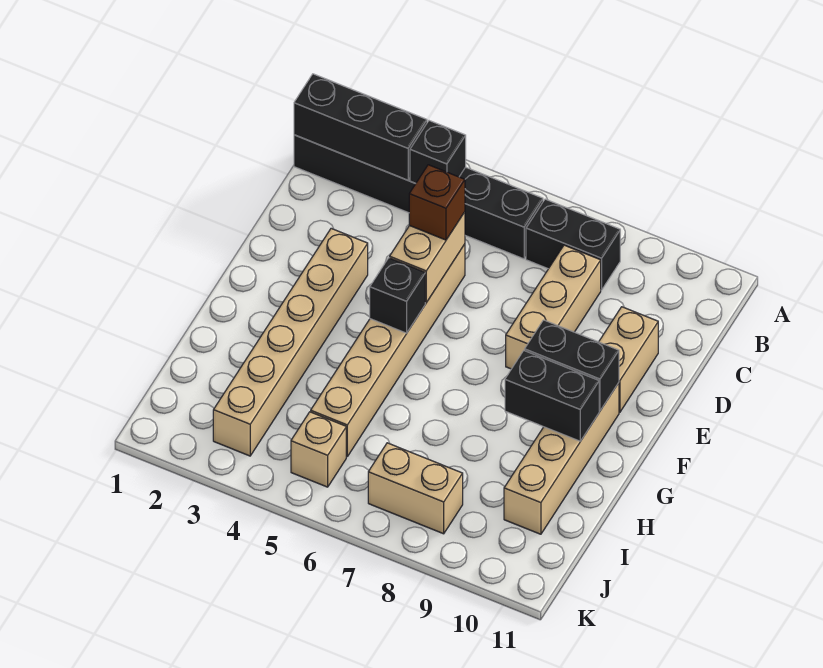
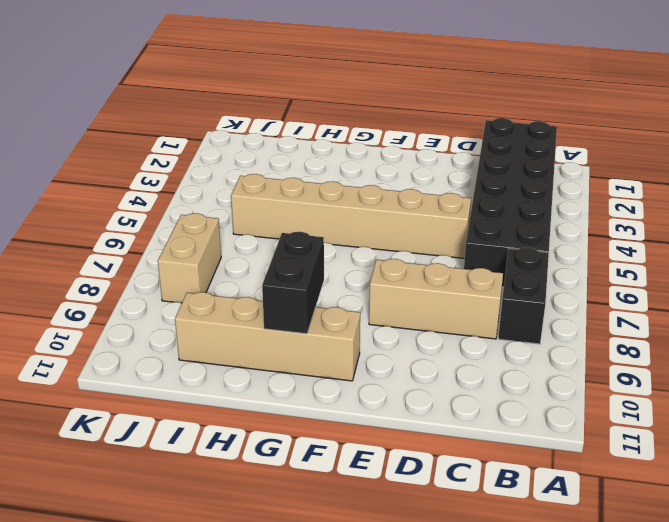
black brick B1:C6 level 1 -> black brick B1:B6 level 1
none -> tan brick D10:E10 level 1
none -> tan brick E3:J3 level 1
none -> tan brick J5 level 1

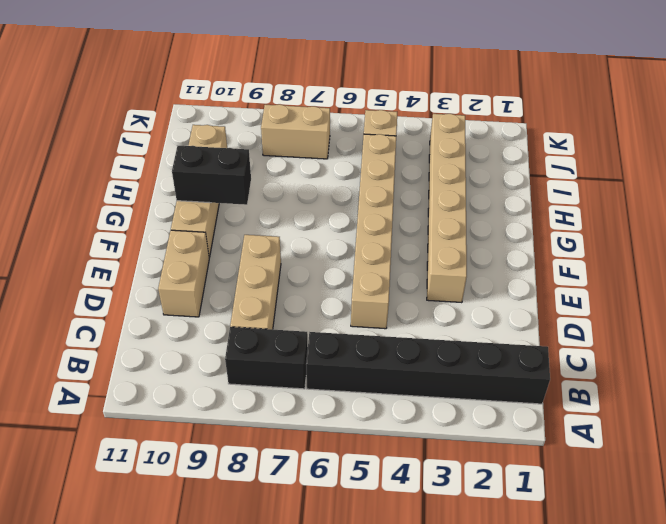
none -> black brick B1:B3 level 2
none -> black brick B4 level 2
none -> tan brick D5:E5 level 2

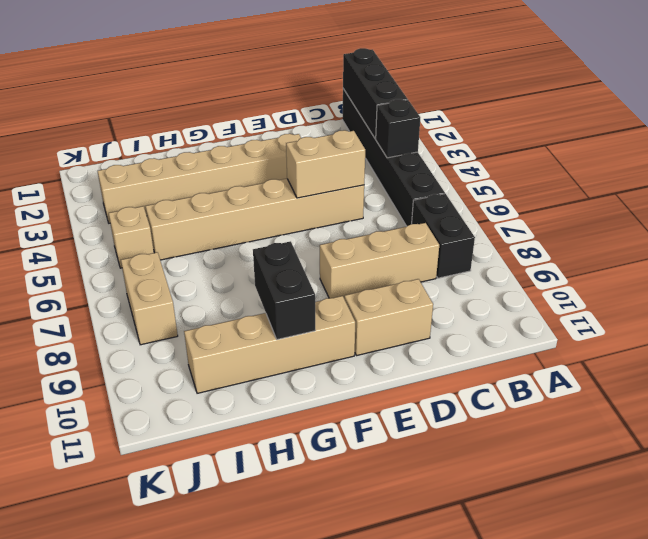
none -> black brick F5 level 2
none -> black brick F9:F10 level 2
none -> brown brick D5 level 3

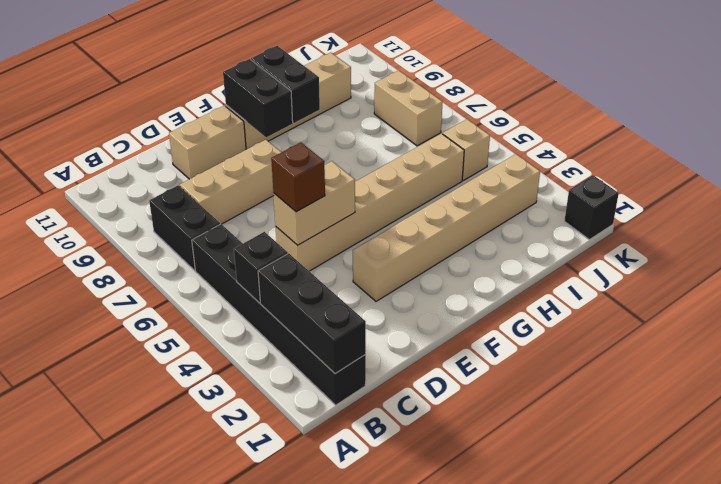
black brick K1 level 1 -> black brick F5 level 2

